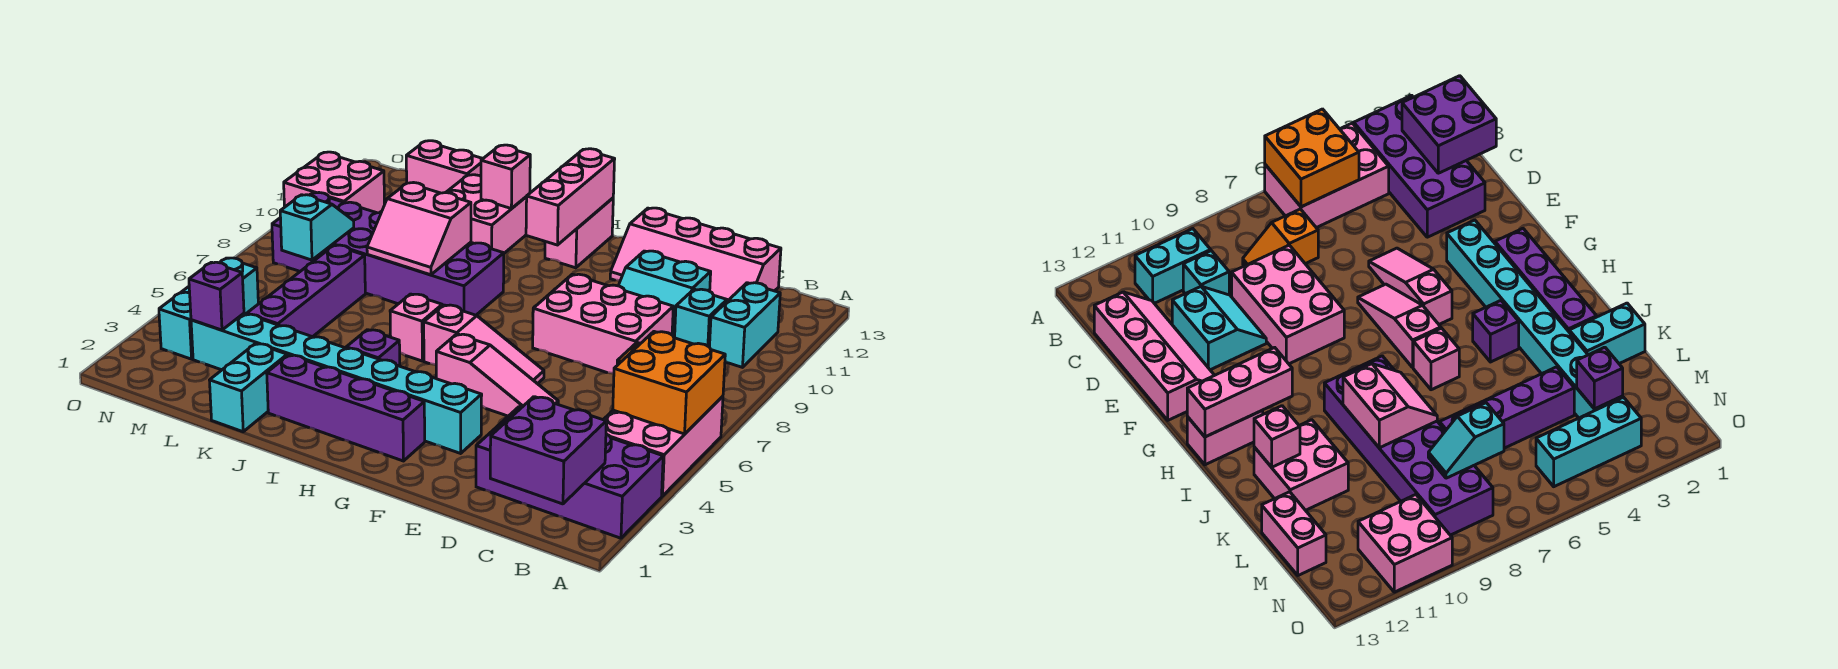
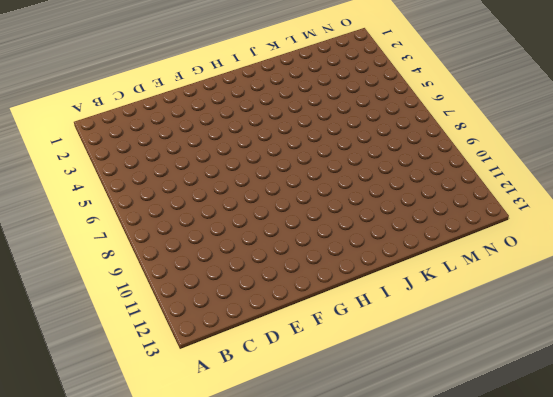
none -> purple brick A2:D3 level 1
none -> pink brick A4:B6 level 1
none -> cyan brick B10:B11 level 1

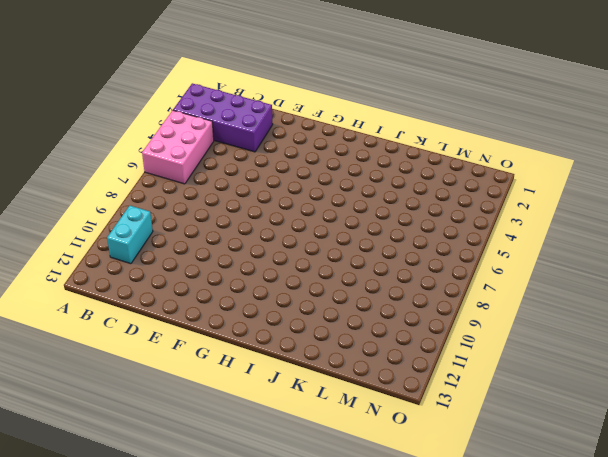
none -> orange slope C7:C8 level 1 top 7
none -> cyan brick C10 level 1
none -> pink slope C12:F13 level 1 top 13

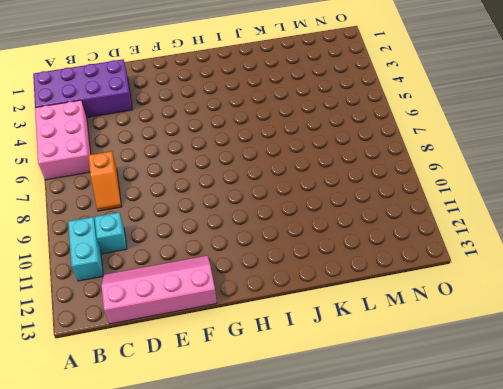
none -> pink brick D8:F9 level 1
none -> cyan slope D10:E11 level 1 top 11
none -> pink slope E5:G5 level 1 top G

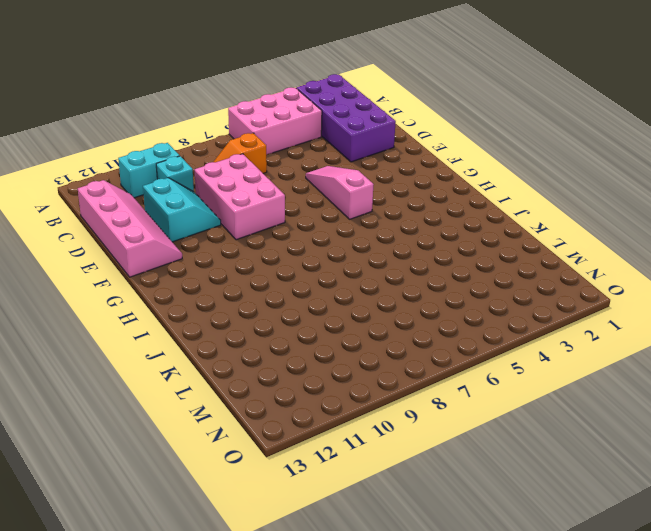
none -> cyan brick F3:M3 level 1
none -> pink slope F6:H6 level 1 top H
none -> purple brick G2:J2 level 1

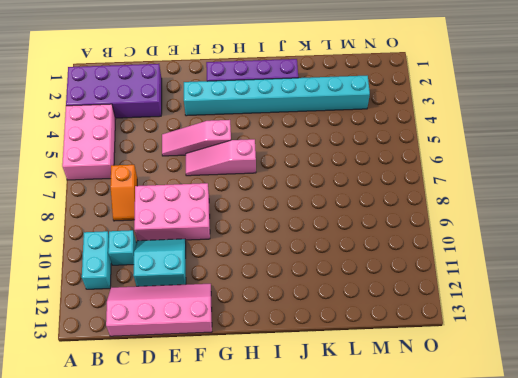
none -> pink brick H12:H13 level 1
none -> purple brick I4 level 1
none -> pink brick I6 level 1

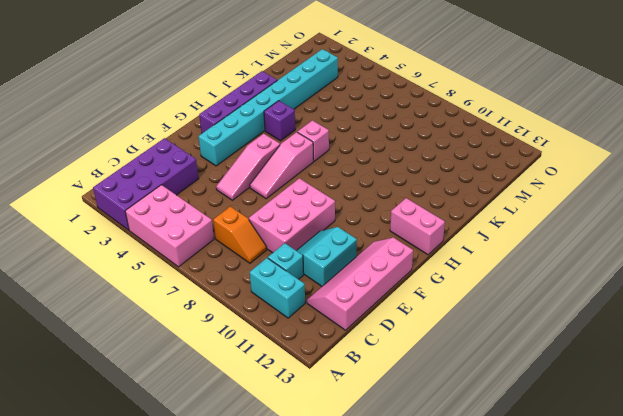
none -> purple brick I8:N9 level 1
none -> pink brick J11:K12 level 1
none -> cyan brick K1:K2 level 1

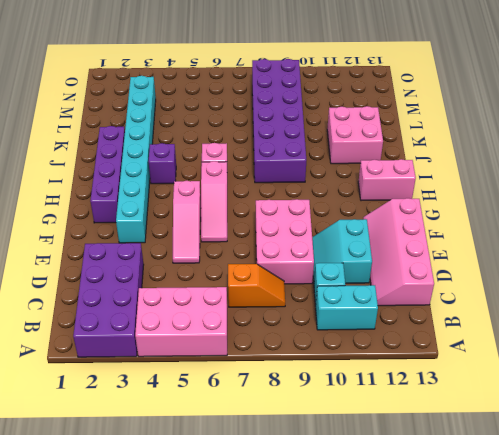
none -> cyan brick K1:K2 level 1
none -> purple brick L4:L7 level 1
none -> pink brick L13:M13 level 1

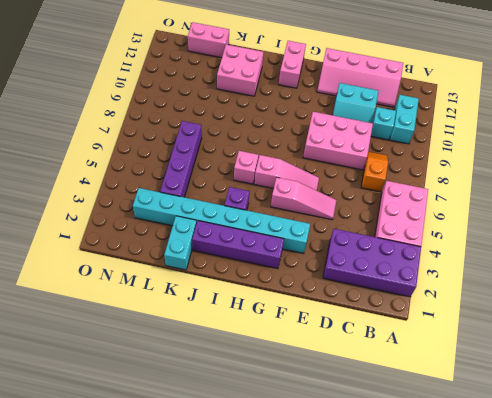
none -> purple brick I8:N9 level 1
none -> cyan brick N3:N5 level 1
none -> pink brick N10:O11 level 1

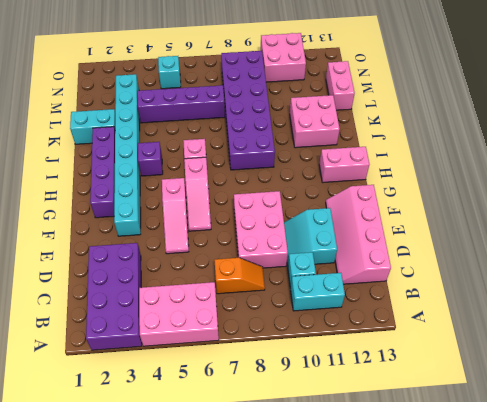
cyan brick N5 level 1 -> cyan brick N3:N5 level 1
none -> orange brick A5:B6 level 2
none -> purple brick B1:C2 level 2
none -> pink brick H11:H13 level 2

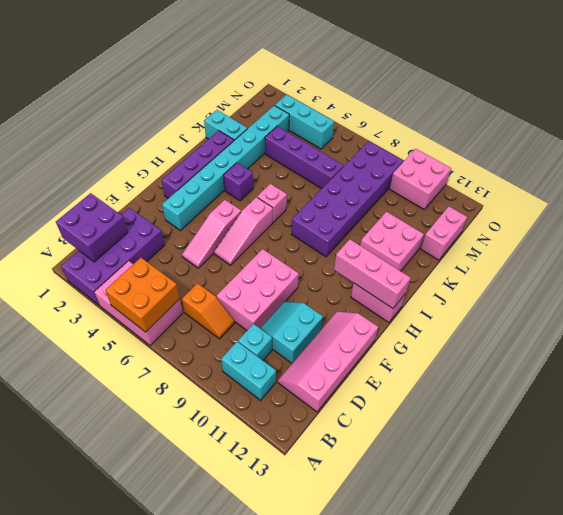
none -> pink slope J8:K9 level 2 top 9
none -> pink brick J12 level 2
none -> purple brick M3 level 2

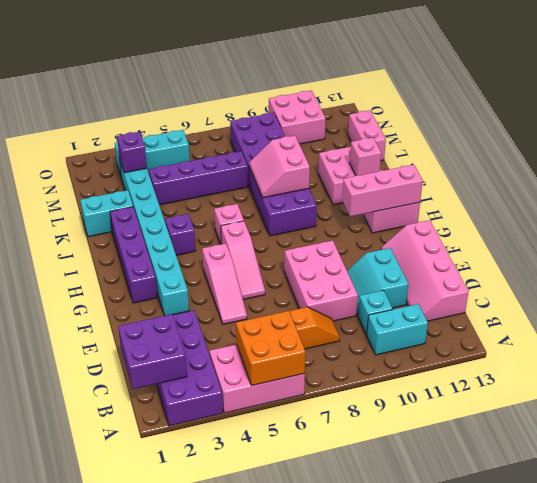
none -> cyan slope M7:M8 level 2 top 7

